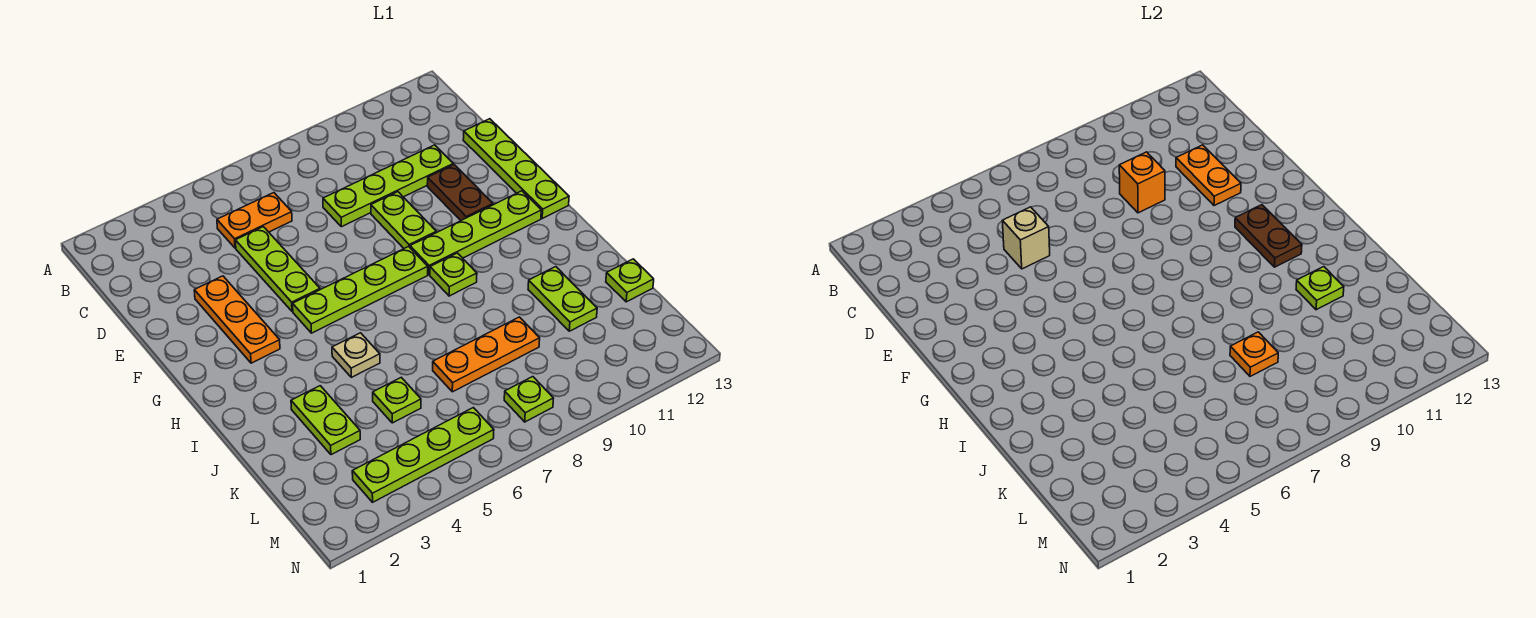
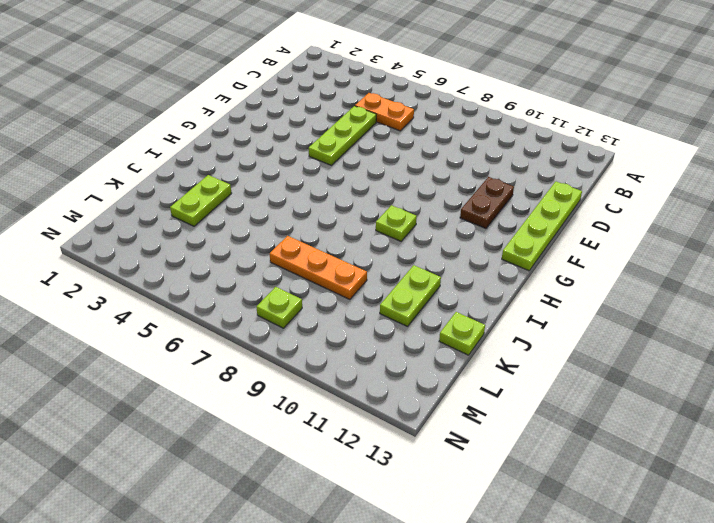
none -> lime plate D8:D11 level 1
none -> orange plate E3:G3 level 1
none -> lime plate E9:F9 level 1

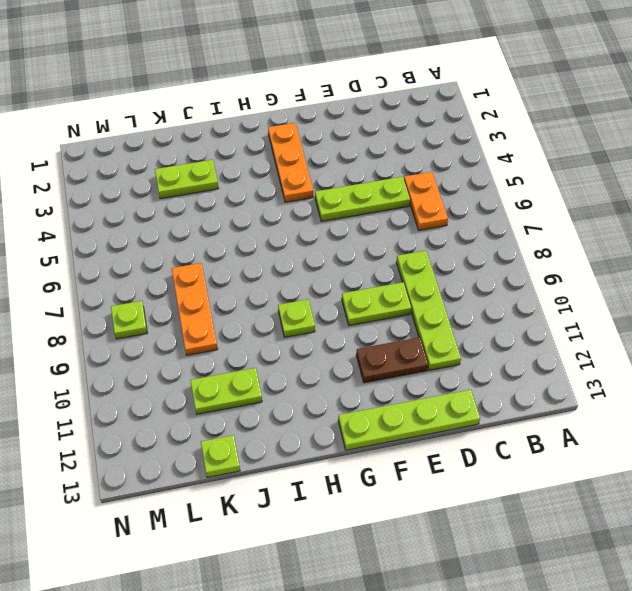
orange plate G2:G4 level 1 -> orange plate E3:G3 level 1
none -> lime plate G5:G8 level 1
none -> lime plate G9:G12 level 1
none -> tan plate I5 level 1

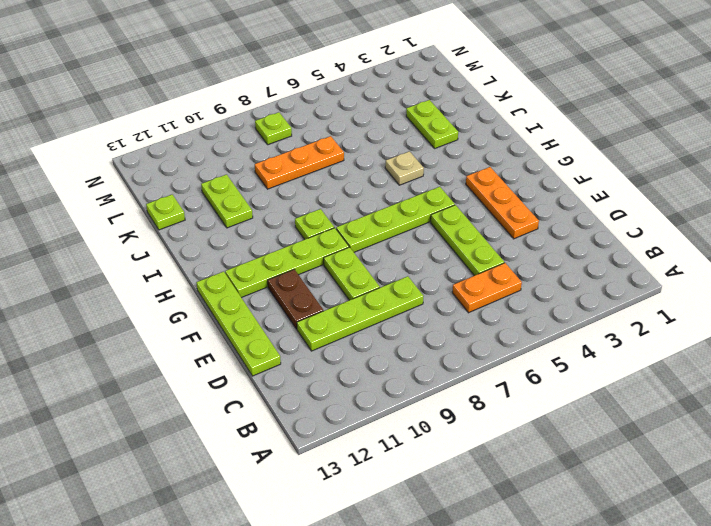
none -> lime plate K5 level 1
none -> lime plate M3:M6 level 1
none -> tan brick D5 level 2

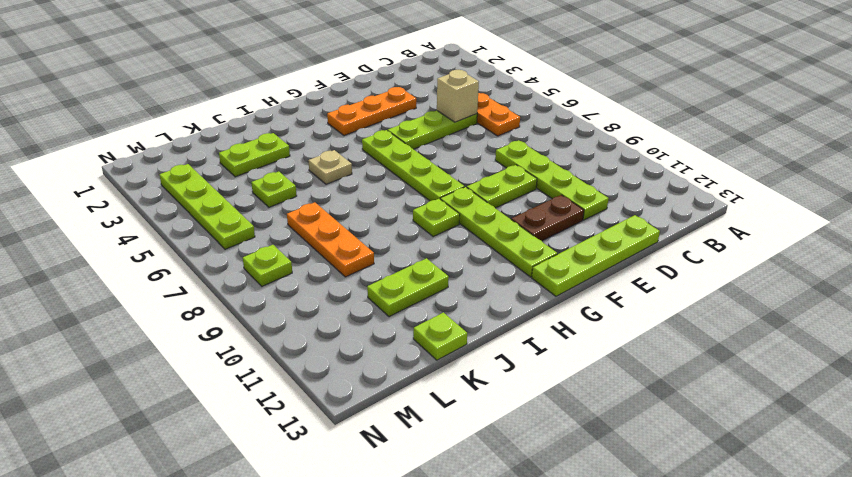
none -> orange brick D9 level 2
none -> orange plate D11:E11 level 2
none -> brown plate G11:H11 level 2

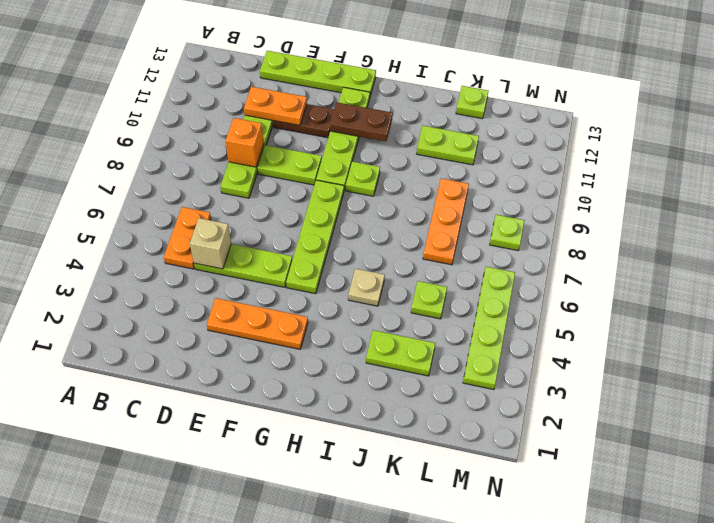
none -> lime plate J11 level 2
none -> orange plate K8 level 2

